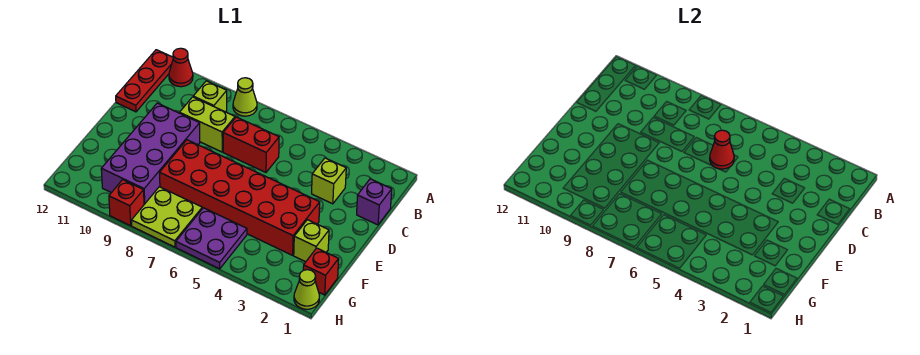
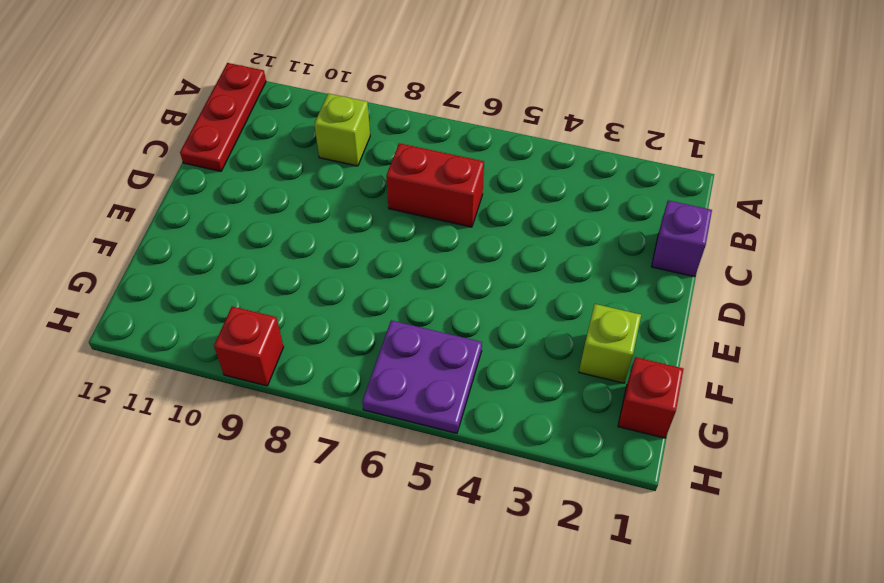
none -> lime cone A8 level 1
none -> red cone A11 level 1
none -> lime brick C3 level 1

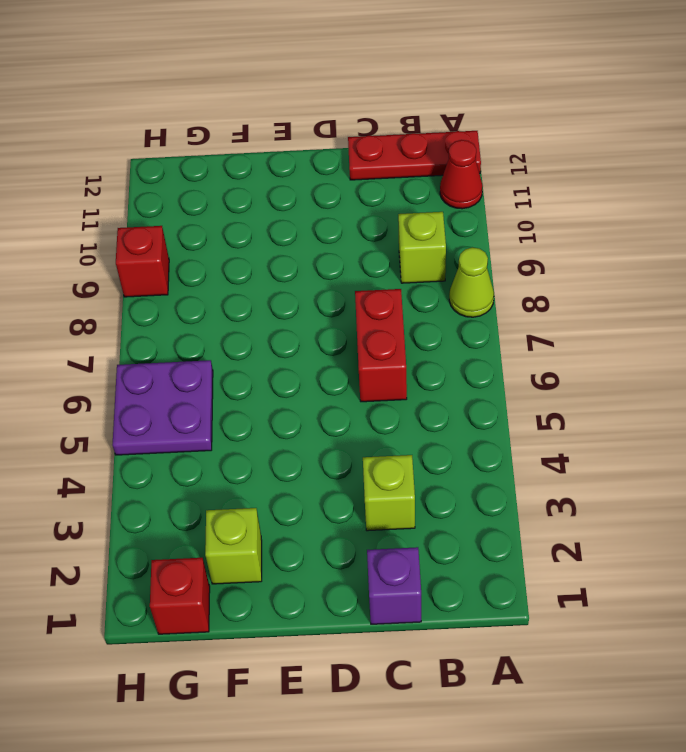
none -> lime brick C8:C9 level 1
none -> purple brick D9:G10 level 1
none -> red brick E3:F8 level 1

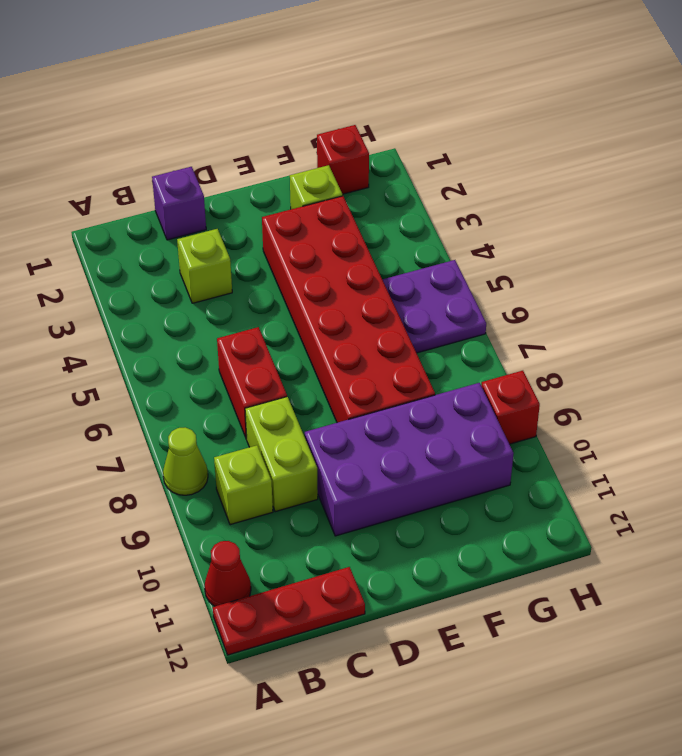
none -> lime plate G7:H8 level 1
none -> lime cone H1 level 1
none -> red cone C6 level 2

